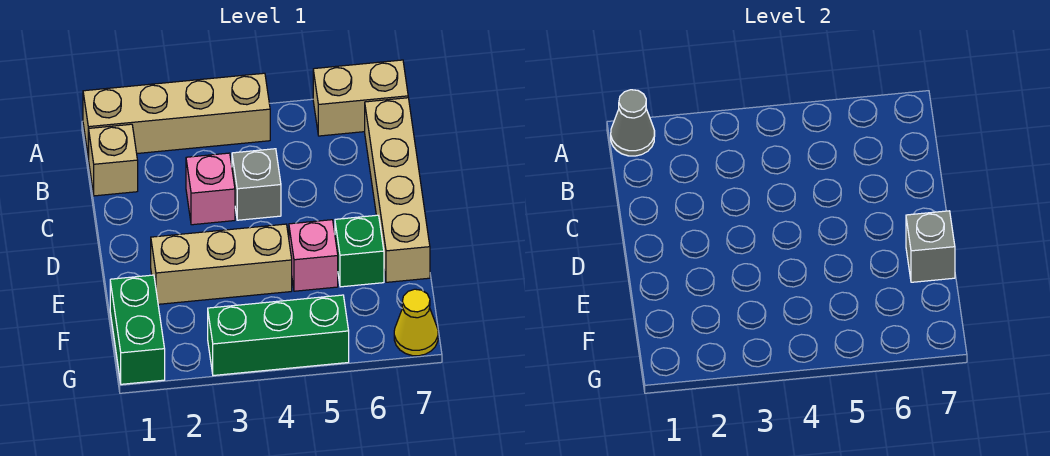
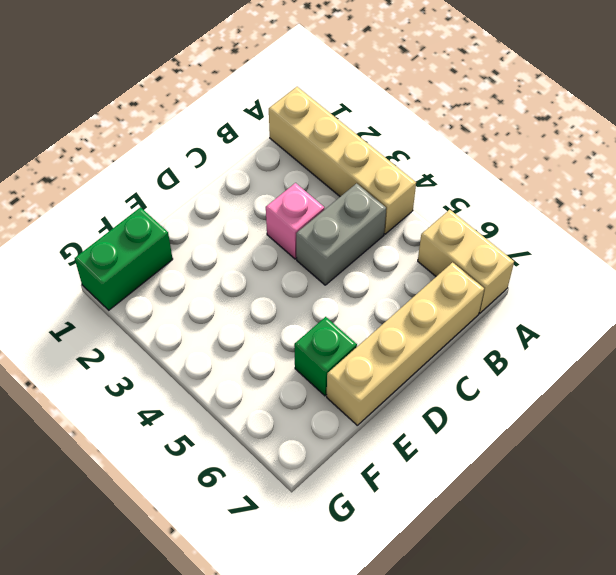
grey brick B4:C4 level 1 -> grey brick C4 level 1
none -> tan brick B1 level 1
none -> tan brick E2:E4 level 1
none -> pink brick E5 level 1

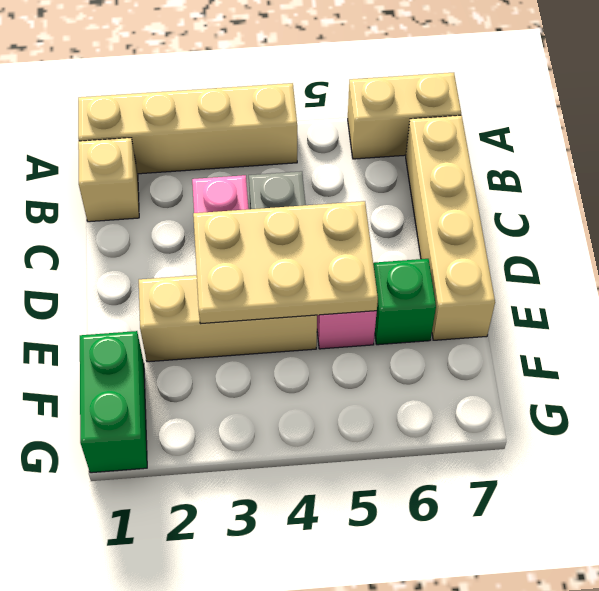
tan plate D3:E5 level 2 -> none
none -> green brick G3:G5 level 1
none -> yellow cone G7 level 1
none -> grey cone A1 level 2

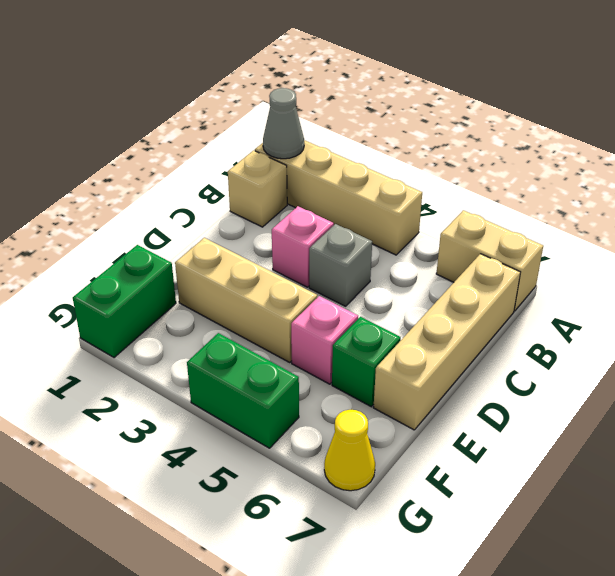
green brick G4:G5 level 1 -> green brick G3:G5 level 1
none -> grey brick E7 level 2

